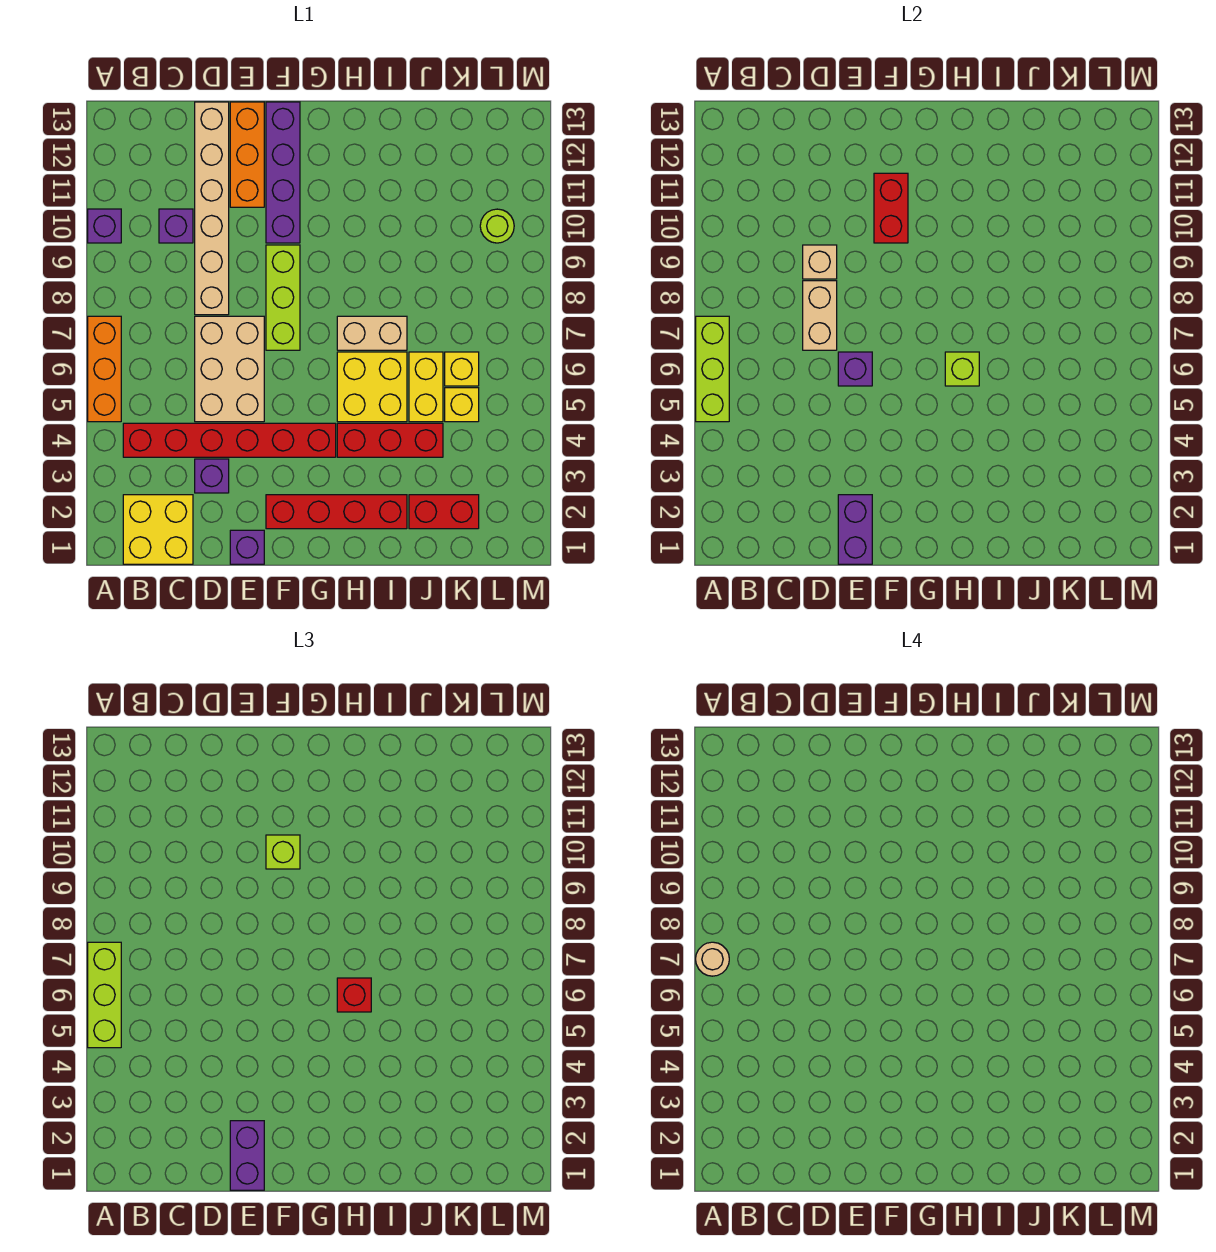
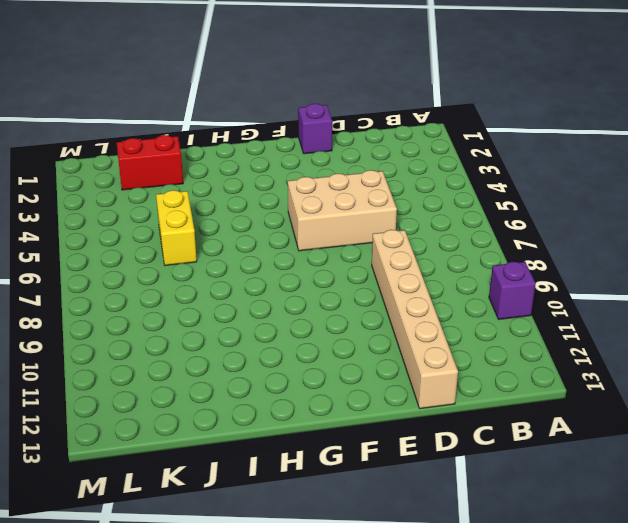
tan brick D5:F6 level 1 -> tan brick D5:E7 level 1
none -> orange brick A5:A7 level 1
none -> yellow brick B1:C2 level 1
none -> red brick B4:G4 level 1
none -> purple brick C10 level 1

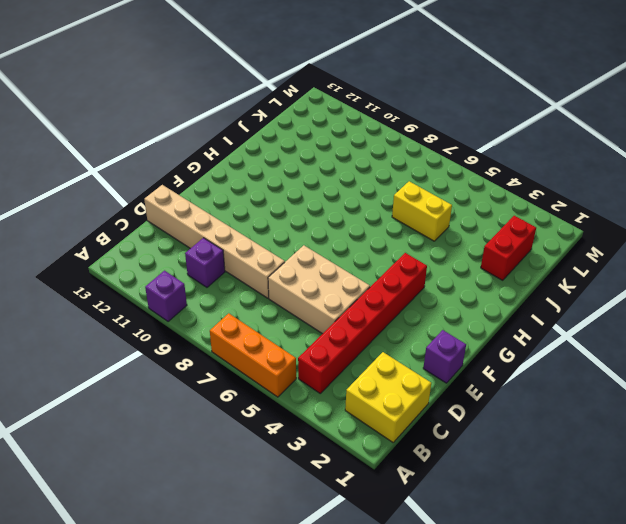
none -> purple brick D3 level 1
none -> orange brick E11:E13 level 1
none -> red brick F2:I2 level 1
none -> lime brick F7:F9 level 1

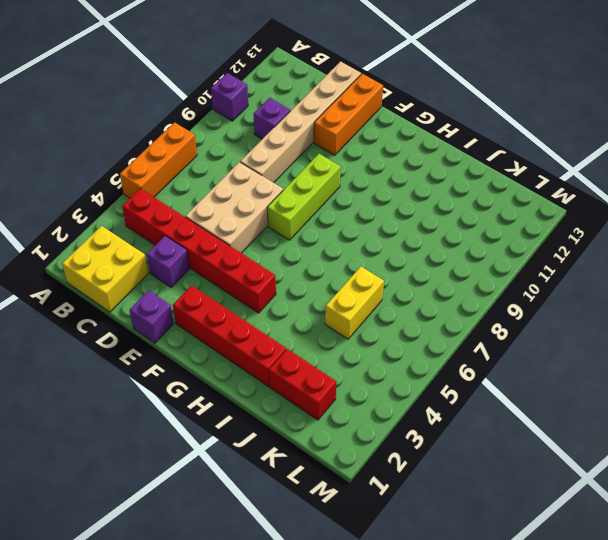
none -> purple brick F10:F13 level 1
none -> red brick H4:J4 level 1
none -> yellow brick H5:I6 level 1
none -> tan brick H7:I7 level 1

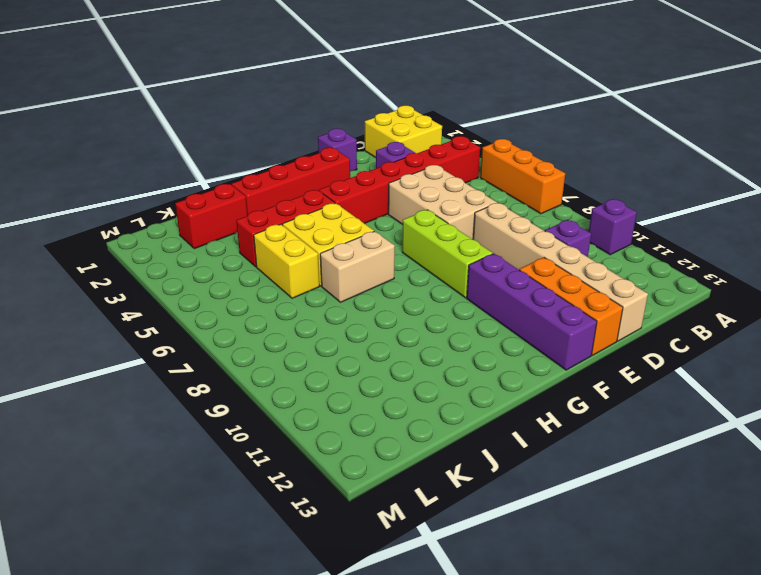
none -> yellow brick K5 level 1
none -> yellow brick K6 level 1
none -> lime round brick L10 level 1
none -> lime brick A5:A7 level 2

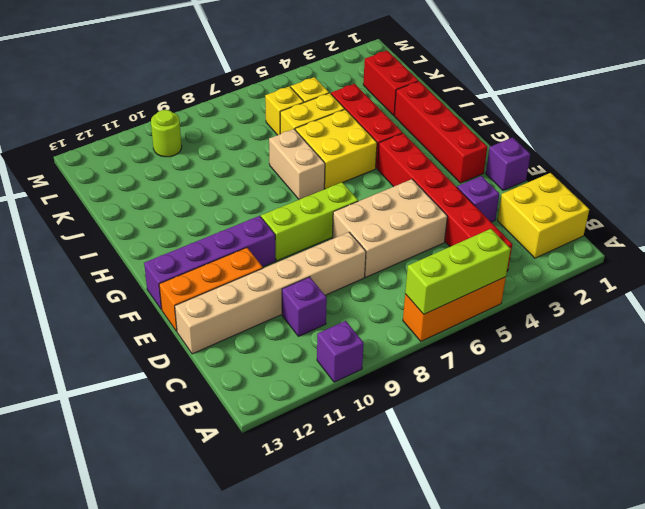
none -> tan brick D7:D8 level 2
none -> tan brick D9 level 2
none -> purple brick E1:E2 level 2
none -> purple brick E6 level 2

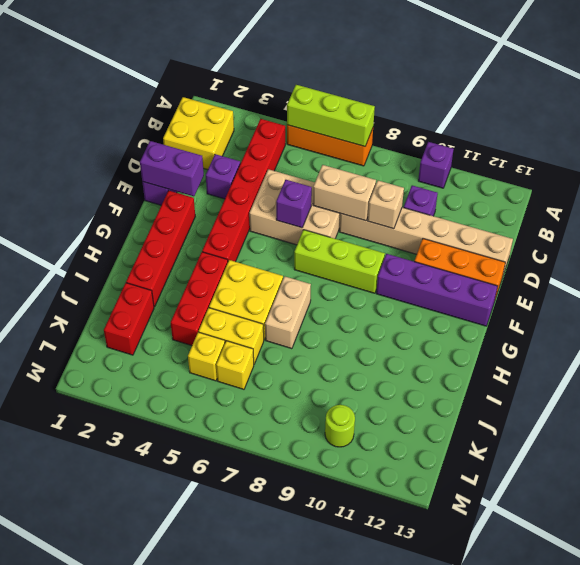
none -> red brick F10:F11 level 2
none -> lime brick H6 level 2
none -> lime brick A5:A7 level 3
none -> purple brick E1:E2 level 3

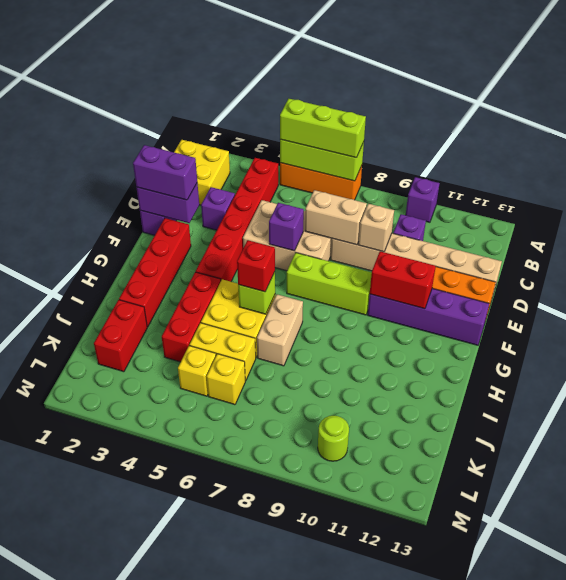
none -> lime brick F10 level 3
none -> tan round brick A7 level 4

